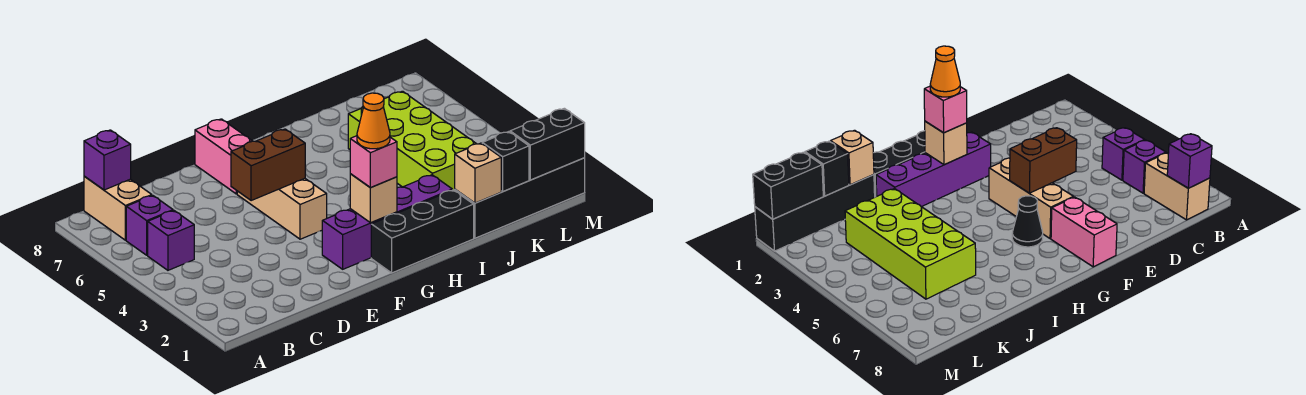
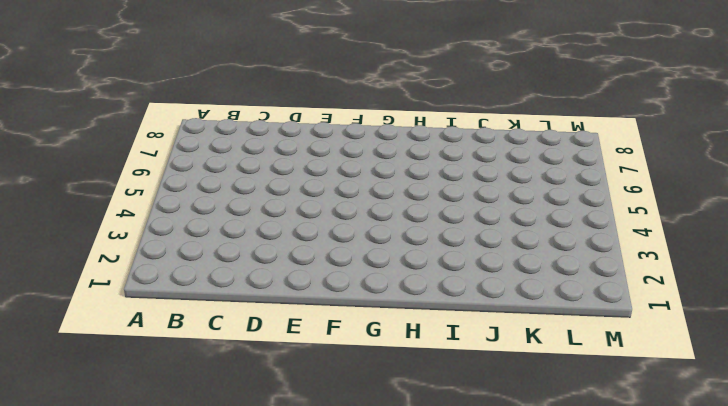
none -> purple brick B5 level 1
none -> purple brick B6 level 1
none -> tan brick B7:B8 level 1

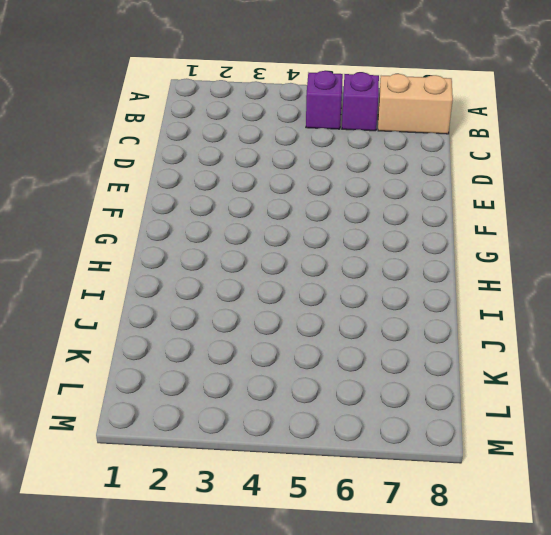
none -> purple brick F2:I2 level 1
none -> tan brick F4:F6 level 1
none -> pink brick F7:F8 level 1

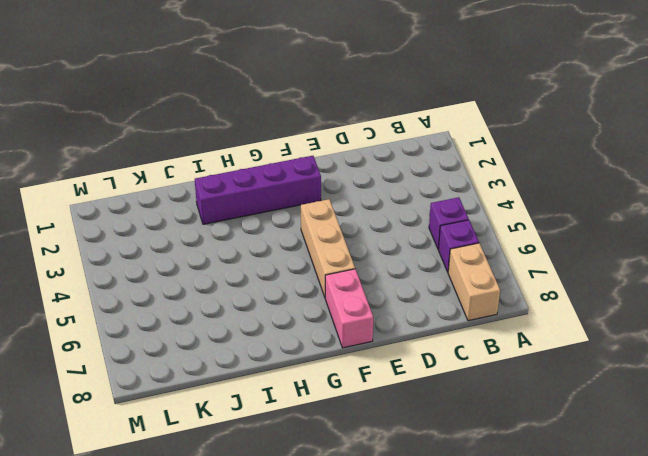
none -> black brick G1:I1 level 1
none -> black cone G6 level 1
none -> black brick J1:M1 level 1

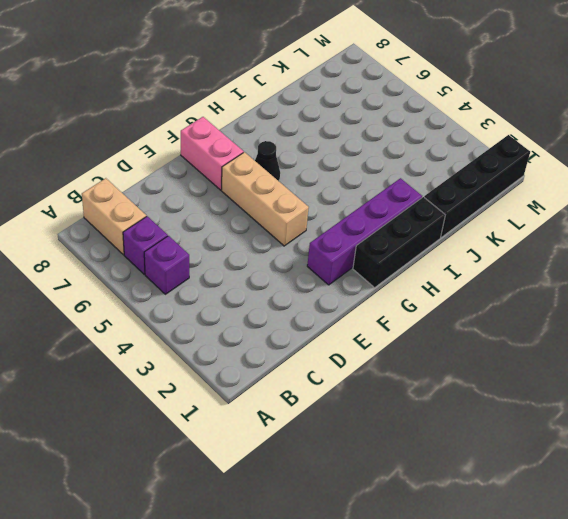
none -> lime brick J3:K6 level 1
none -> purple brick B8 level 2
none -> brown brick E5:F5 level 2

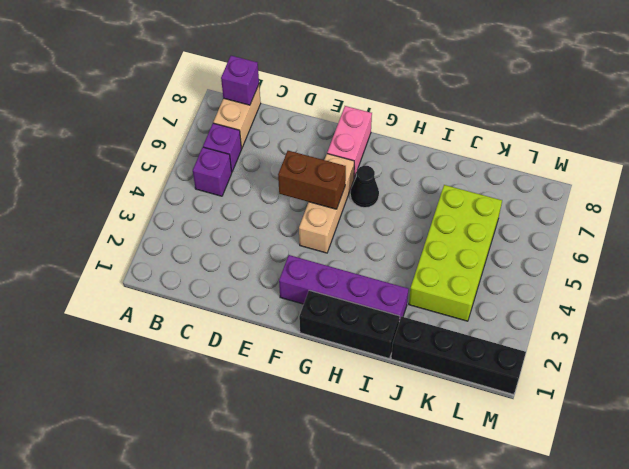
none -> tan brick G2 level 2
none -> tan brick J1 level 2
none -> black brick K1 level 2

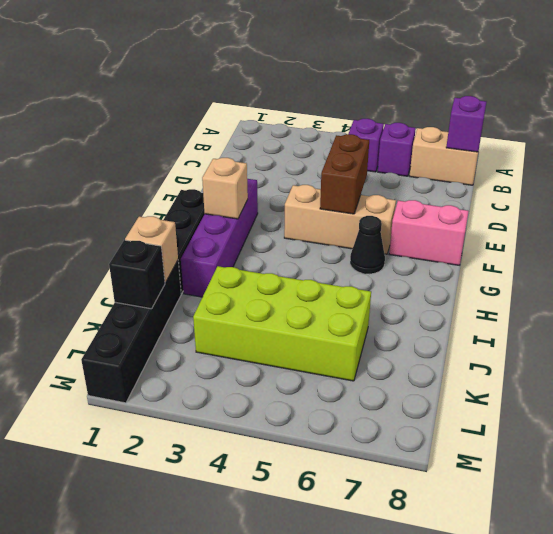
none -> black brick L1:M1 level 2
none -> pink brick G2 level 3
none -> orange cone G2 level 4

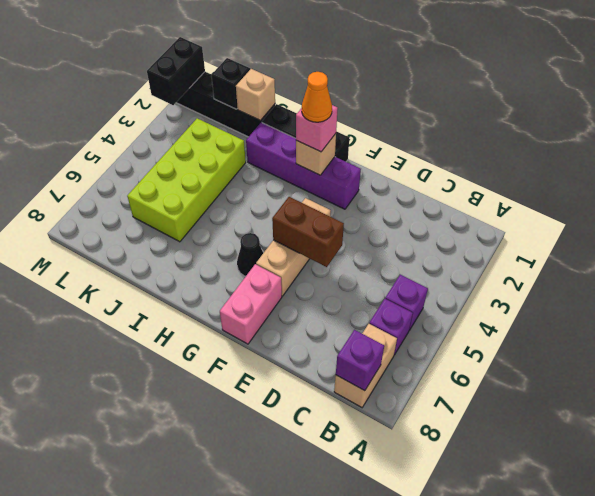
black brick M1:M2 level 2 -> black brick L1:M1 level 2

